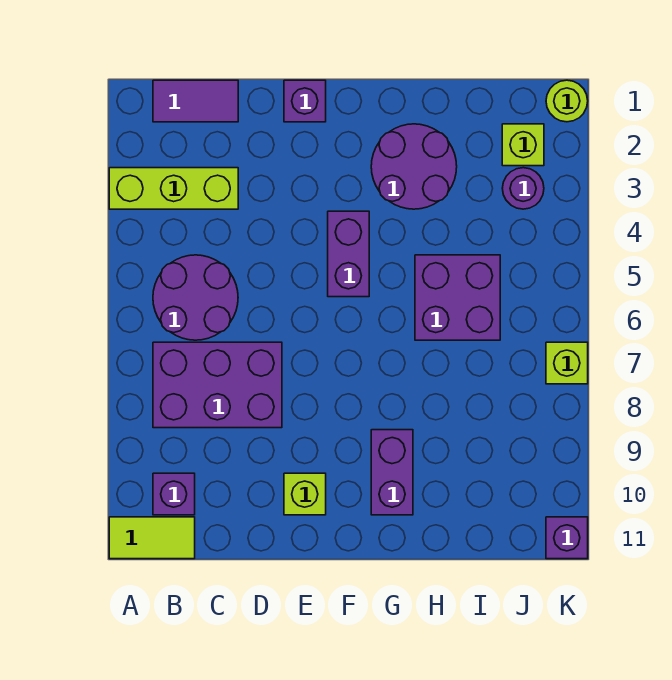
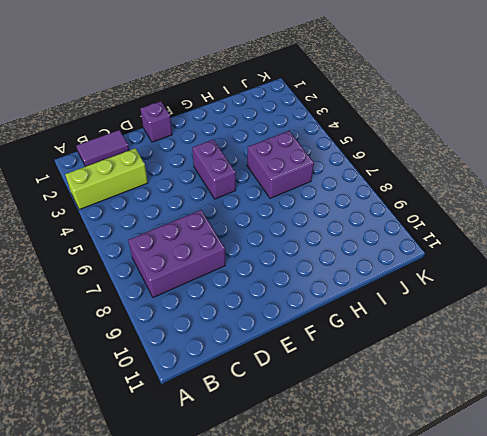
none -> lime tile A11:B11 level 1
none -> purple round brick B5:C6 level 1
none -> purple brick B10 level 1

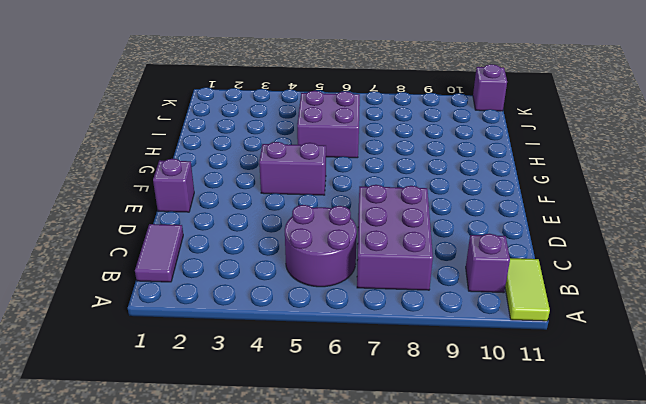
none -> lime brick A3:C3 level 1
none -> lime brick E10 level 1
none -> purple round brick G2:H3 level 1

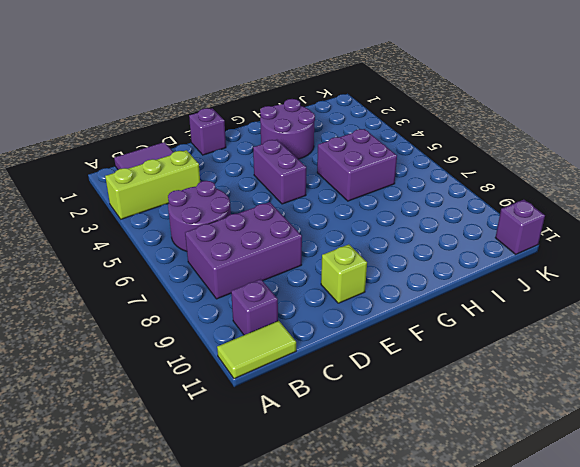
none -> purple brick G9:G10 level 1
none -> lime brick J2 level 1
none -> purple round brick J3 level 1

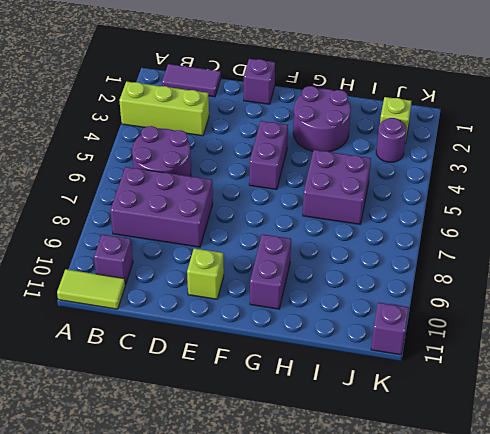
none -> lime round brick K1 level 1
none -> lime brick K7 level 1

